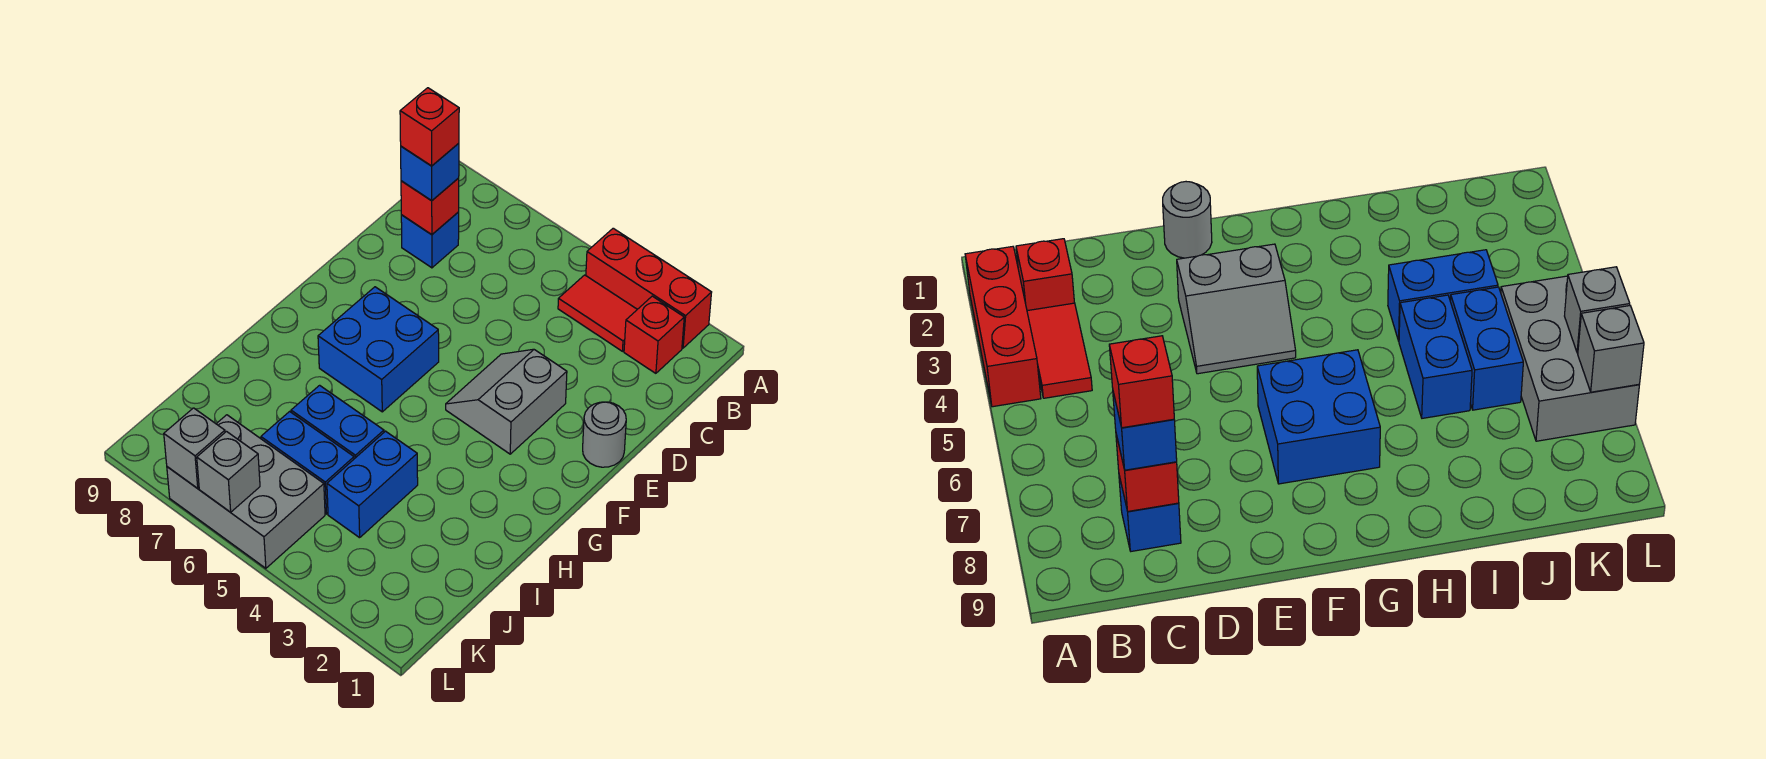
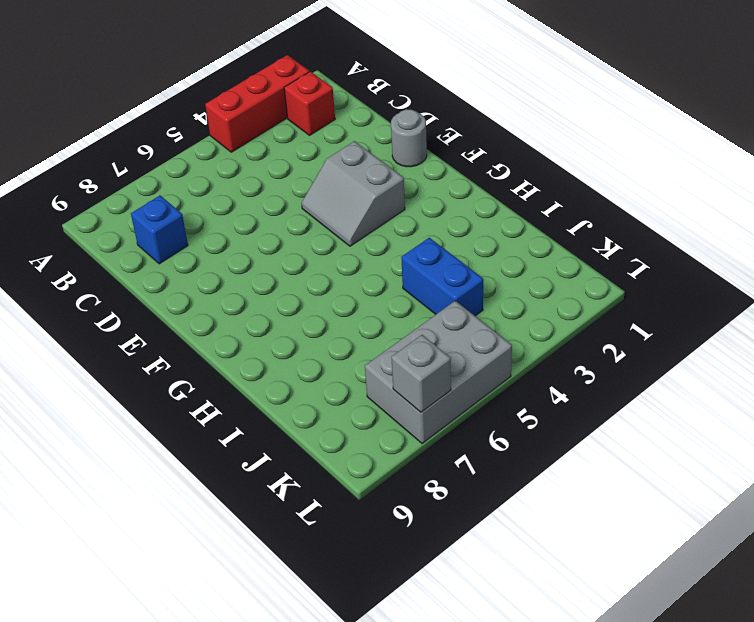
none -> red tile B3:B4 level 1
none -> blue brick F6:G7 level 1
none -> blue brick I5:I6 level 1

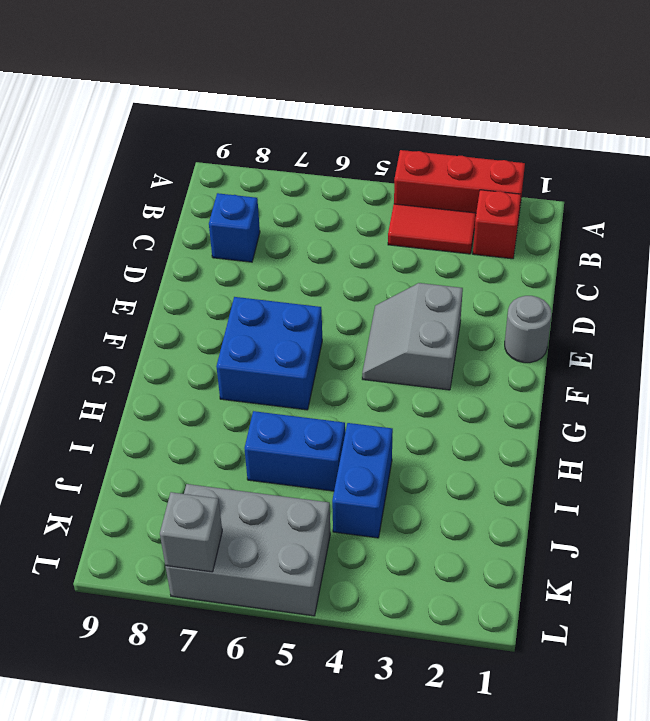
none -> blue brick J5:J6 level 1
none -> red brick C8 level 2
none -> grey brick L6 level 2

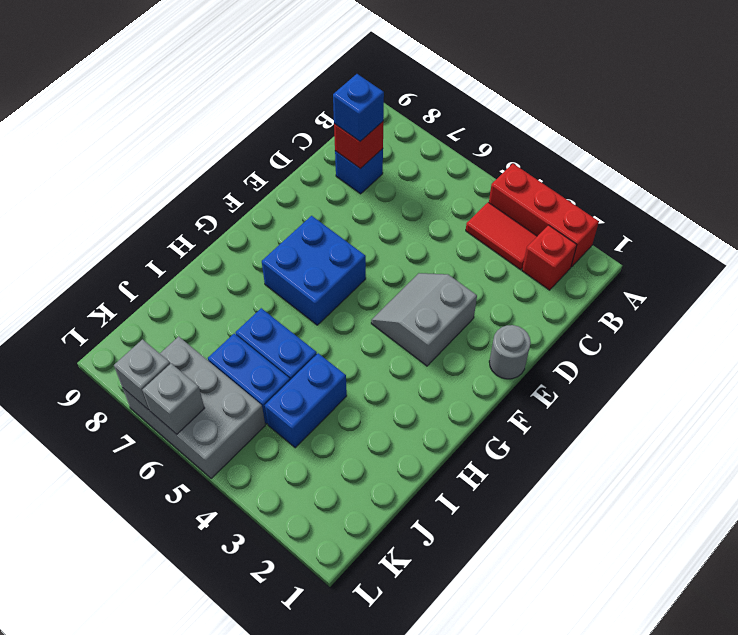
none -> red brick C8 level 4

